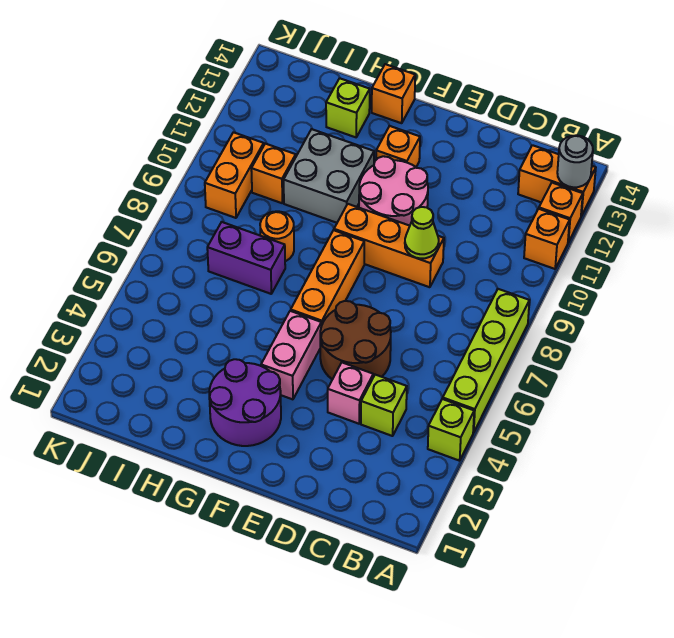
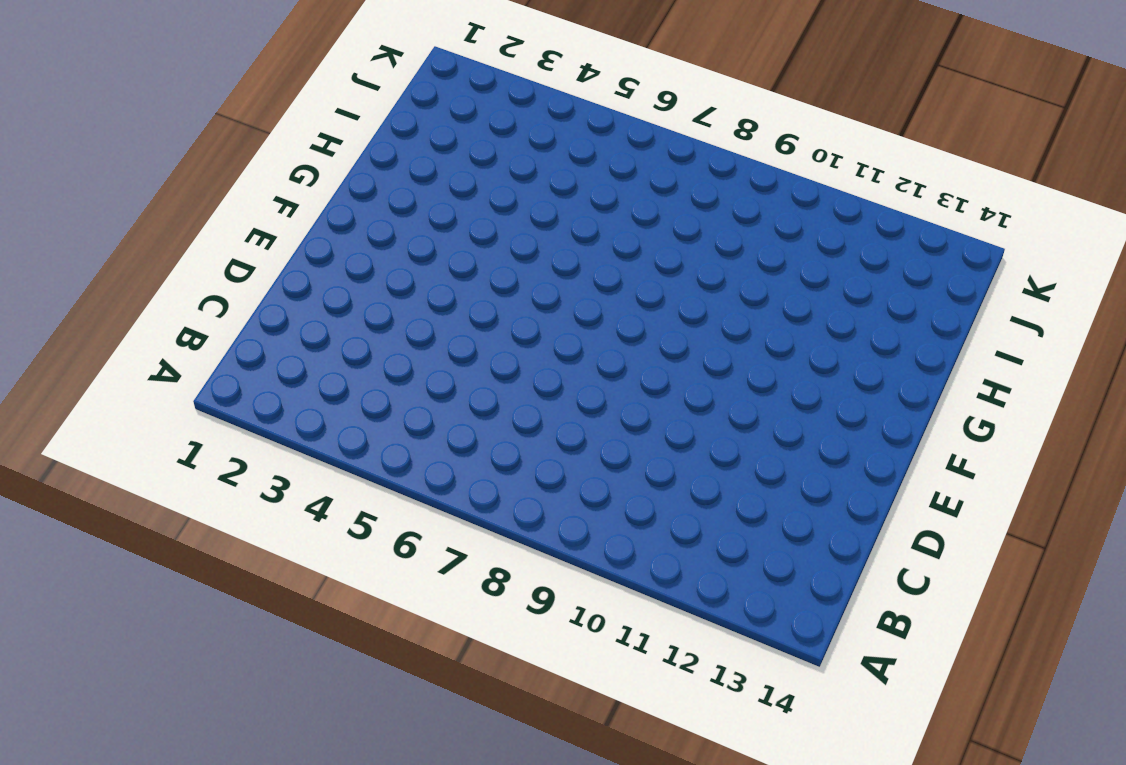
none -> lime brick A4 level 1
none -> lime brick A5:A8 level 1
none -> orange brick A11 level 1

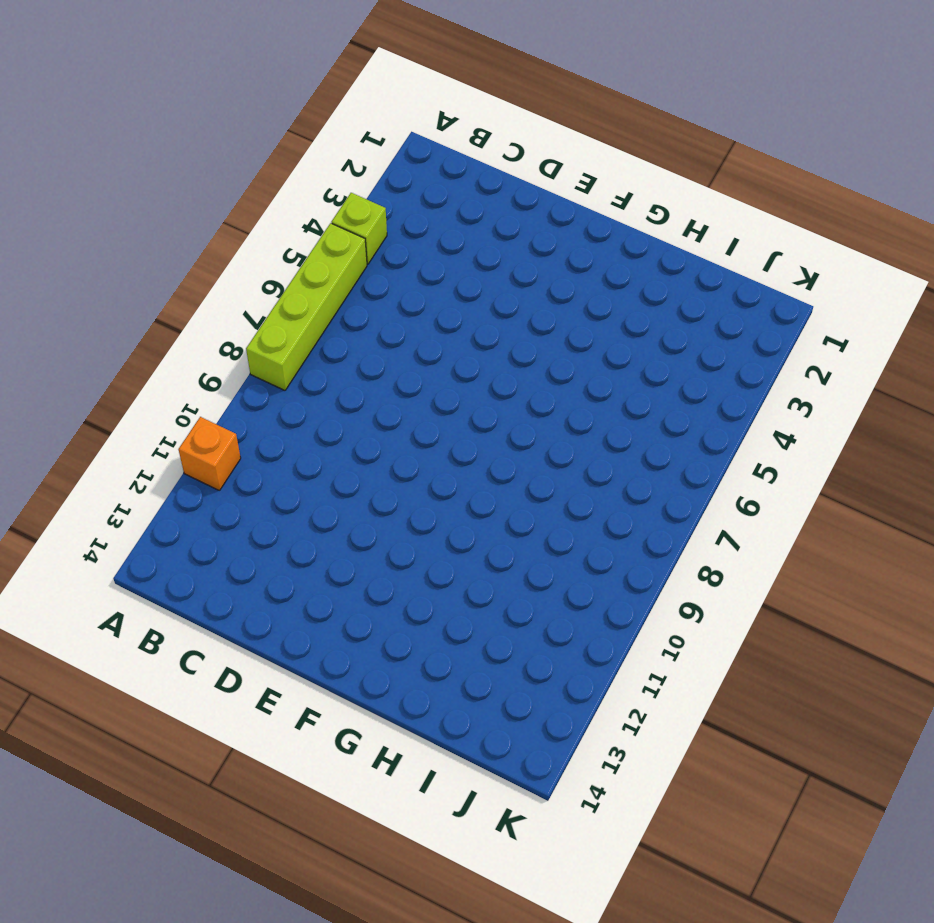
none -> orange brick A12 level 1
none -> orange brick A13:B13 level 1
none -> lime brick C4 level 1

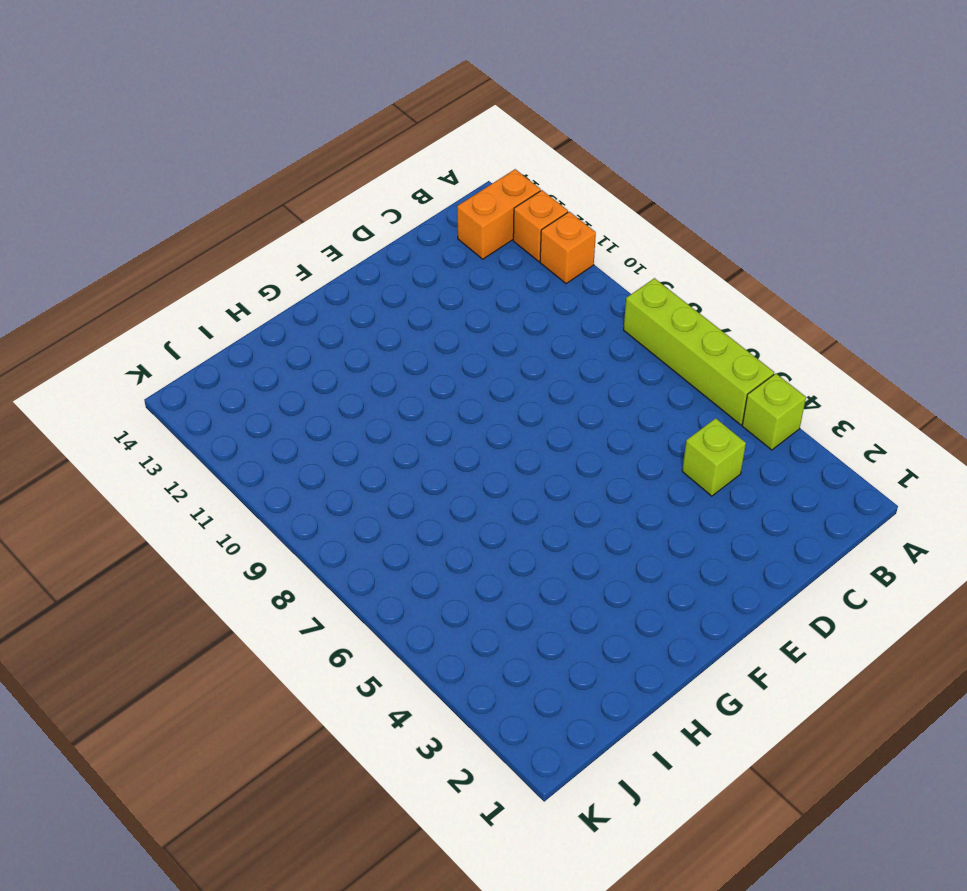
none -> pink brick D4 level 1
none -> brown round brick D5:E6 level 1
none -> orange brick D9:F9 level 1

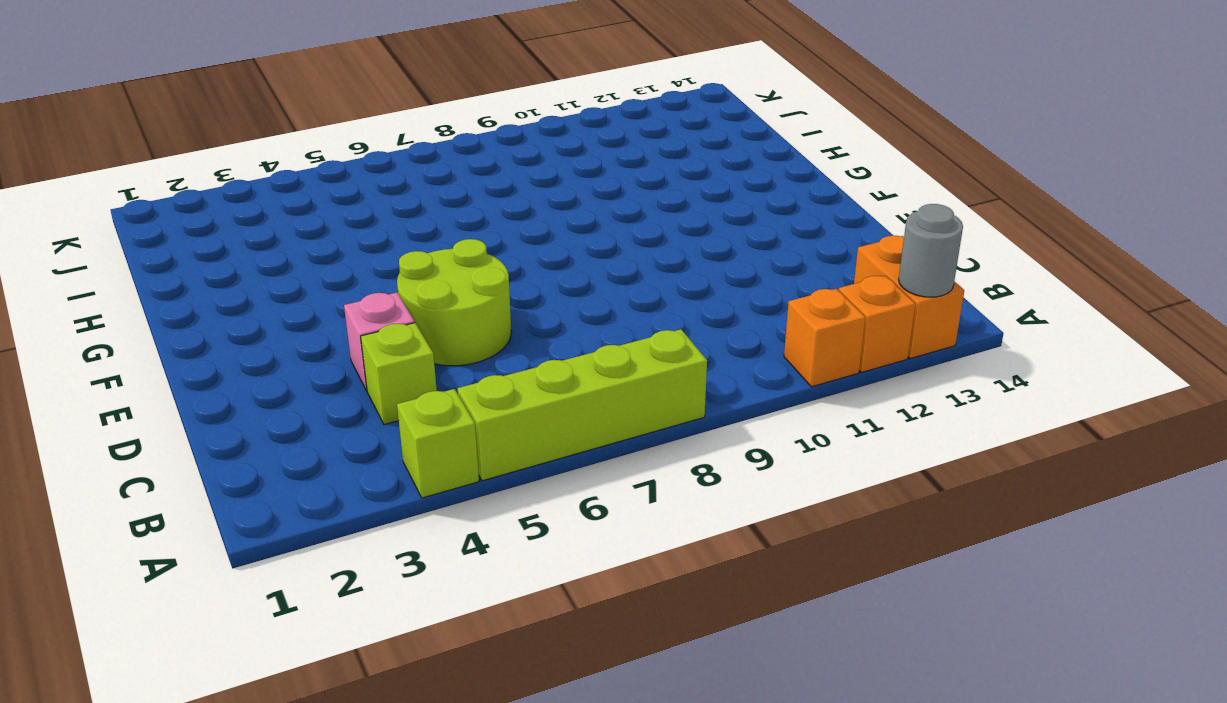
lime round brick D5:E6 level 1 -> brown round brick D5:E6 level 1
none -> orange brick D9:F9 level 1
none -> pink round brick E10:F11 level 1
none -> purple round brick F2:G3 level 1

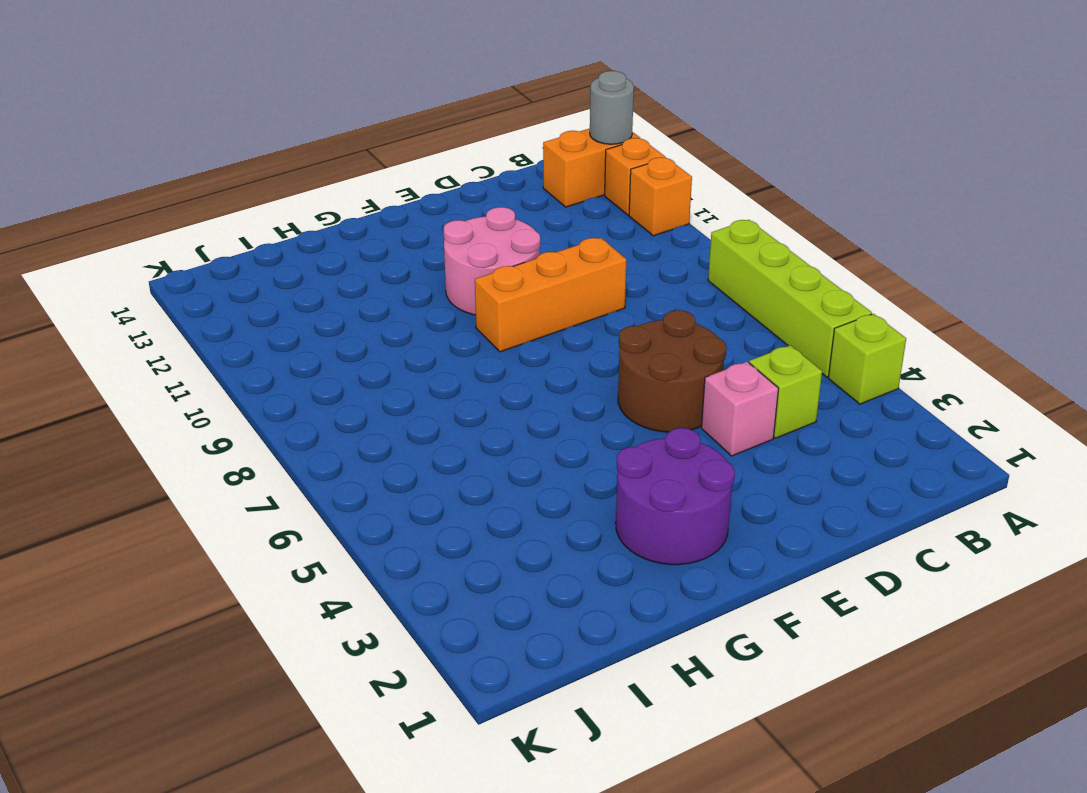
none -> pink brick F4:F5 level 1
none -> orange brick F6:F8 level 1
none -> orange brick F12 level 1

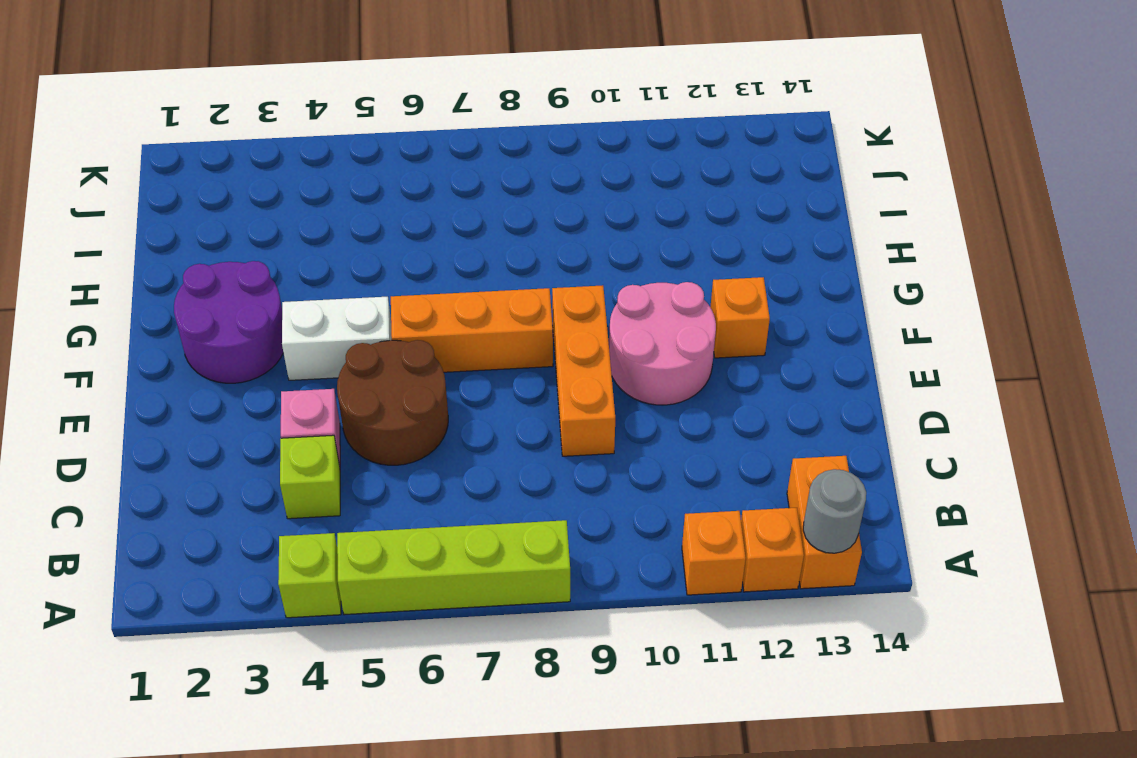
white brick F4:F5 level 1 -> pink brick F4:F5 level 1
none -> grey brick G10:H11 level 1
none -> orange brick G14 level 1
none -> purple brick H7:I7 level 1

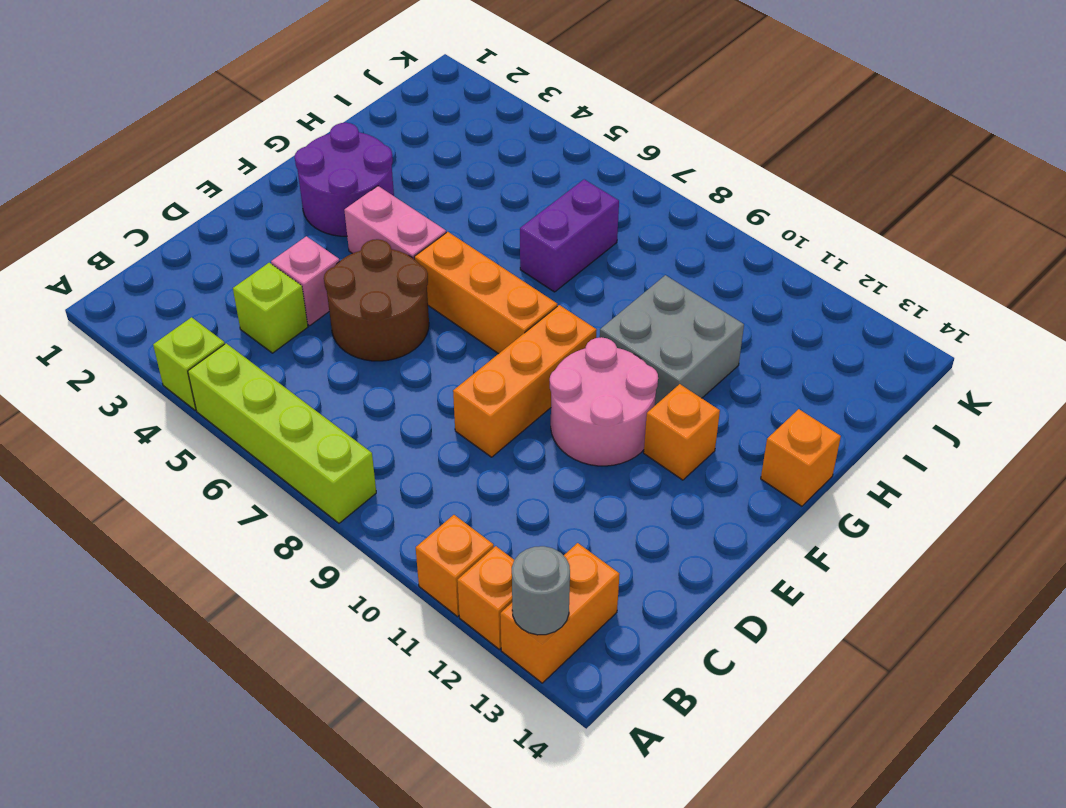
none -> orange round brick H8 level 1
none -> lime brick H13 level 1
none -> orange brick I10 level 1

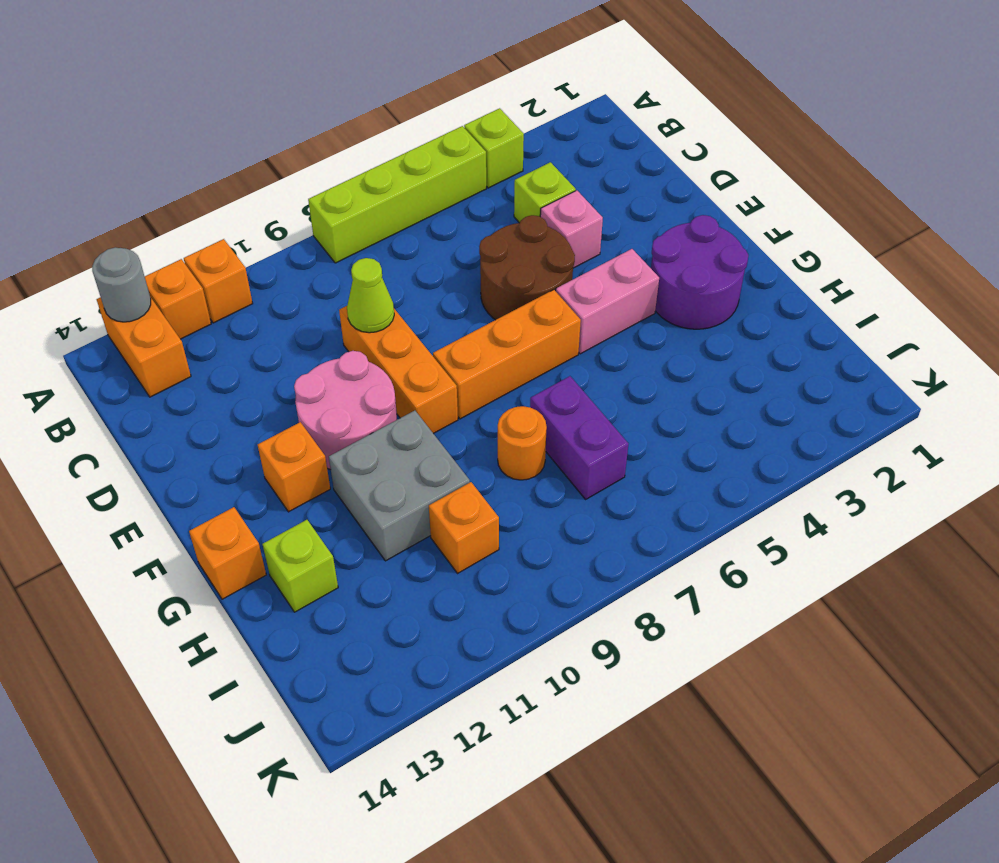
none -> orange brick J9:J10 level 1

